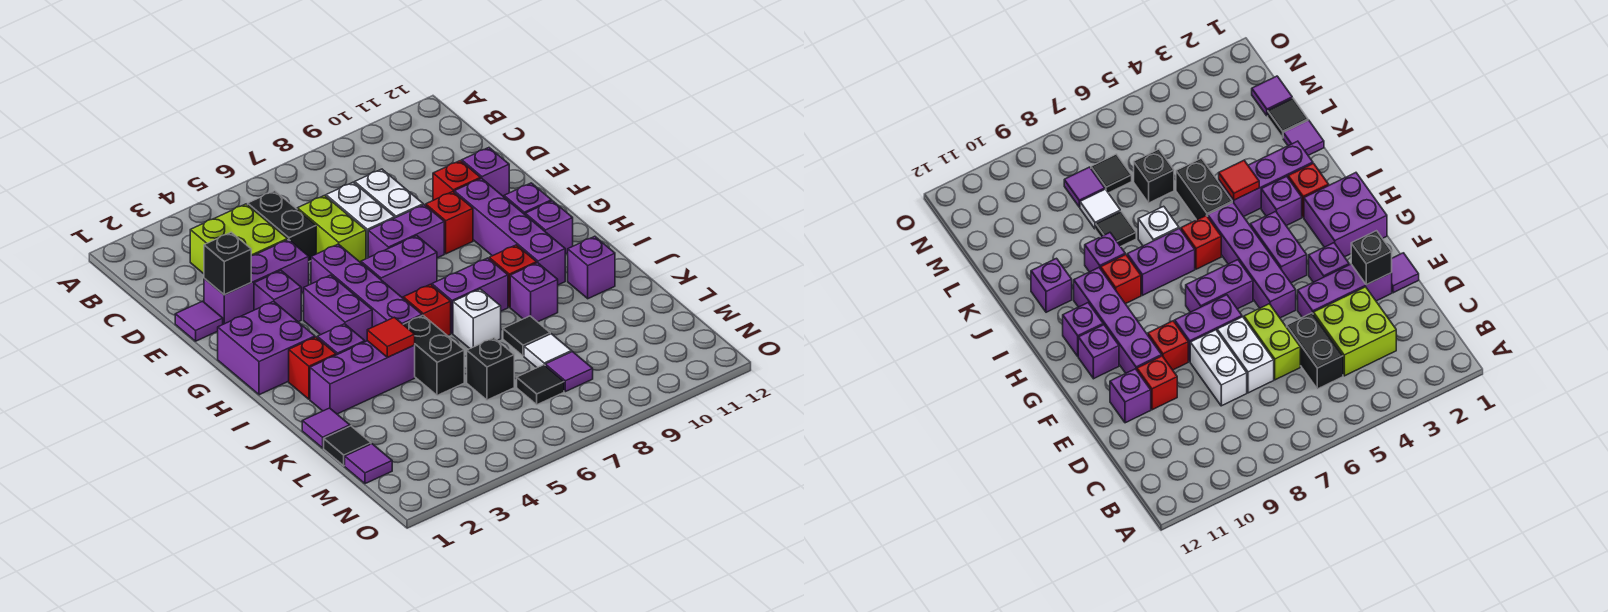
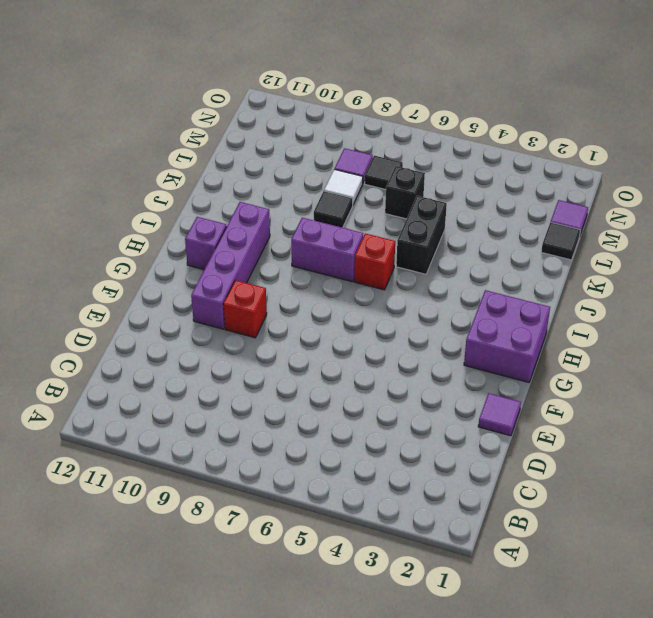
none -> lime brick C3:D4 level 1
none -> black brick C5:D5 level 1
none -> lime brick D6:E6 level 1
none -> white brick D7:E7 level 1

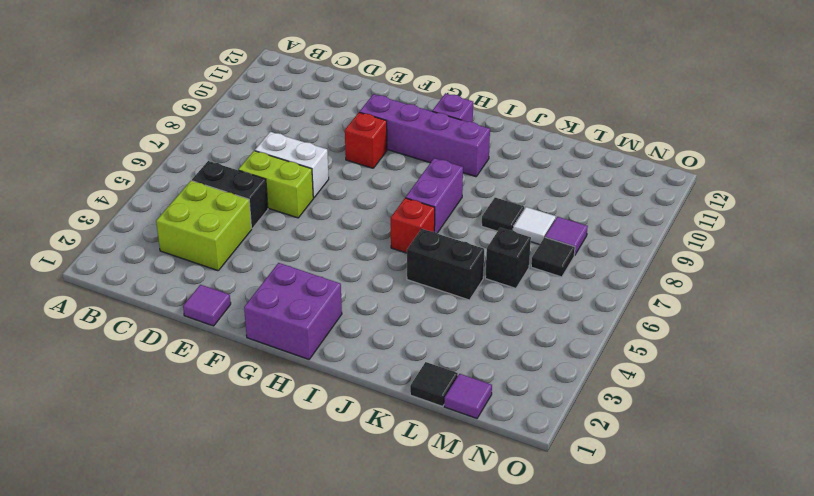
none -> white brick D8:E8 level 1
none -> purple brick E2:E4 level 1
none -> red brick E10 level 1
none -> purple brick E11 level 1

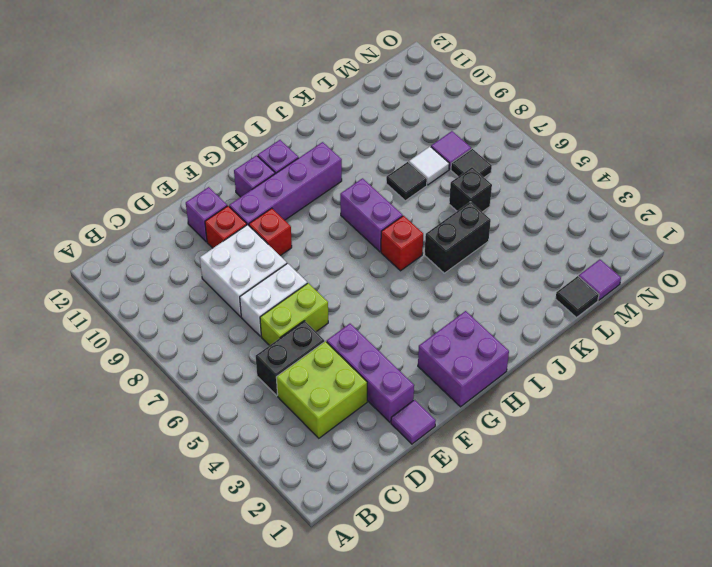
white brick D8:E9 level 1 -> white brick D8:E8 level 1
none -> purple brick F3 level 1
none -> purple brick F5:I5 level 1
none -> purple brick F7:F8 level 1
none -> purple brick G4:H4 level 1

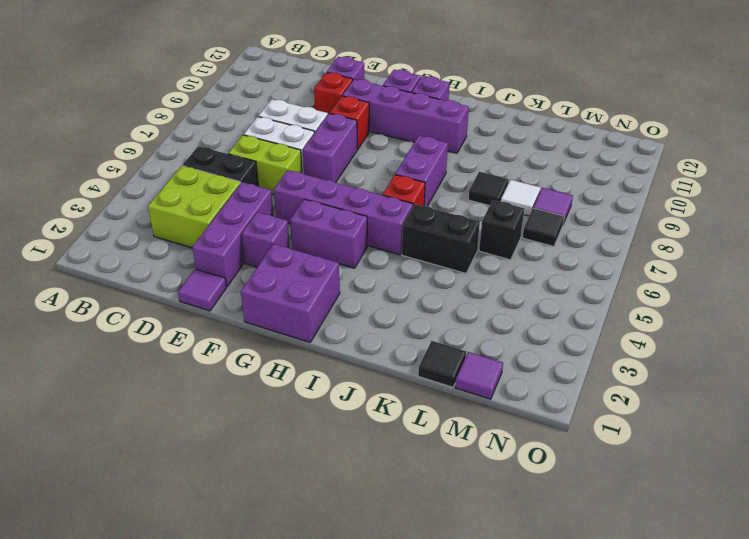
none -> purple brick G6:G7 level 1
none -> red brick I2 level 1
none -> purple brick I3 level 1
none -> red brick I9 level 1

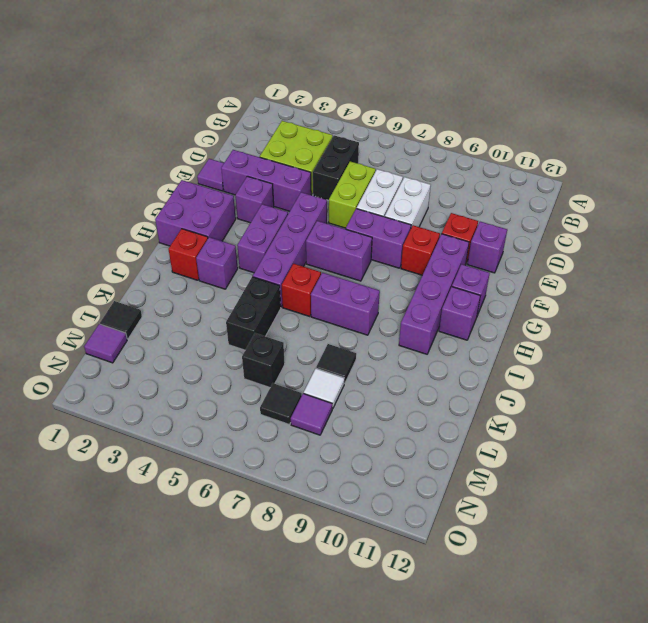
none -> red brick I9 level 1
none -> purple brick J2:J4 level 1
none -> white brick J7 level 1
none -> purple brick J9 level 1

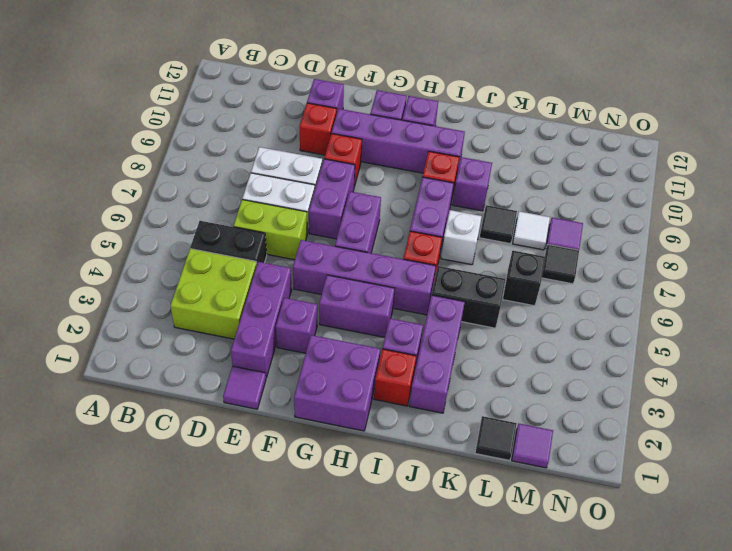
none -> purple brick J11 level 1
none -> purple tile K1 level 1
none -> black brick E2 level 2
none -> red tile J4 level 2

